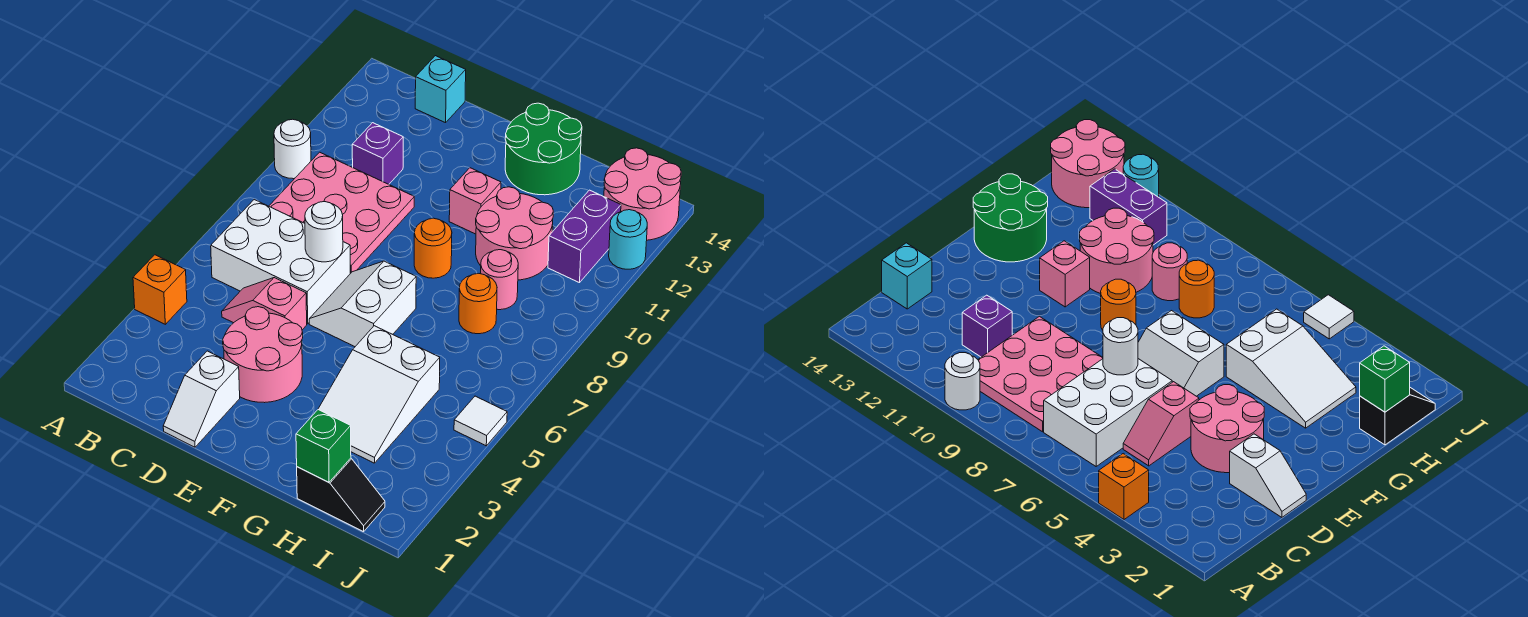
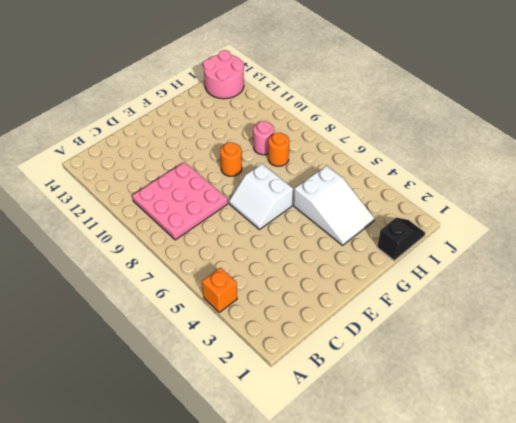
none -> white round brick A10 level 1
none -> white brick B6:D7 level 1
none -> pink slope C5:D5 level 1 top D

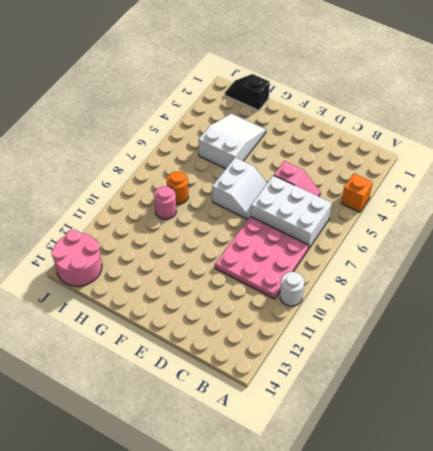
none -> purple brick C11 level 1
none -> cyan brick C14 level 1
none -> white slope D1:D2 level 1 top 2

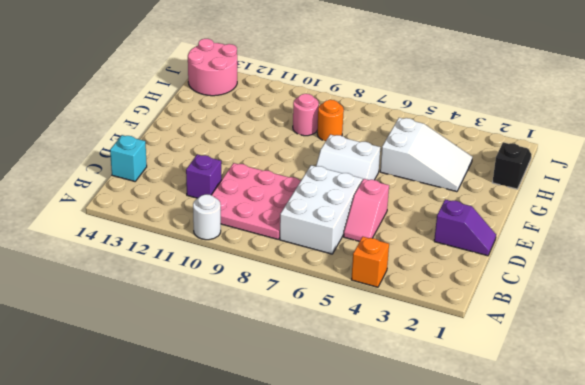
purple slope D1:D2 level 1 top 2 -> white slope D1:D2 level 1 top 2
none -> pink round brick D3:E4 level 1
none -> orange round brick F9 level 1
none -> pink brick F11 level 1

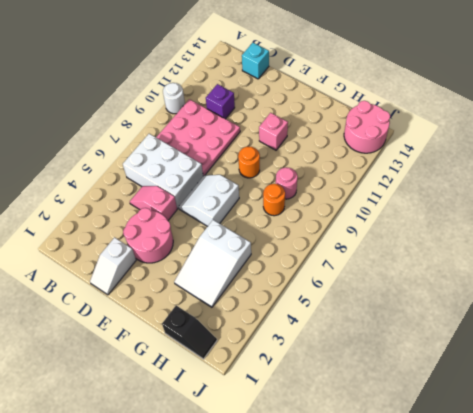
none -> orange brick A4 level 1
none -> green round brick F13:G14 level 1
none -> pink round brick G10:H11 level 1

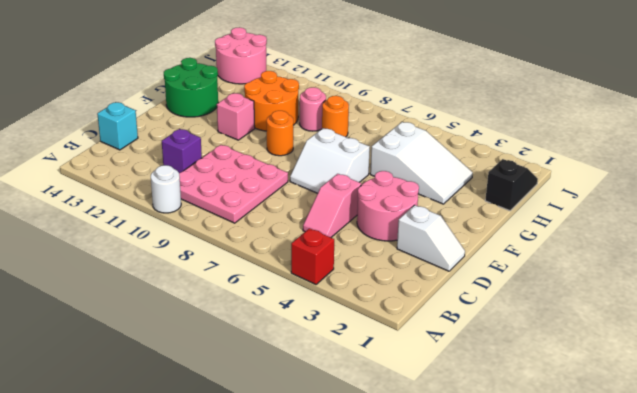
red brick A4 level 1 -> orange brick A4 level 1
orange round brick G10:H11 level 1 -> pink round brick G10:H11 level 1
none -> white brick B6:D7 level 1
none -> purple brick I11:I12 level 1
none -> white tile J5 level 1

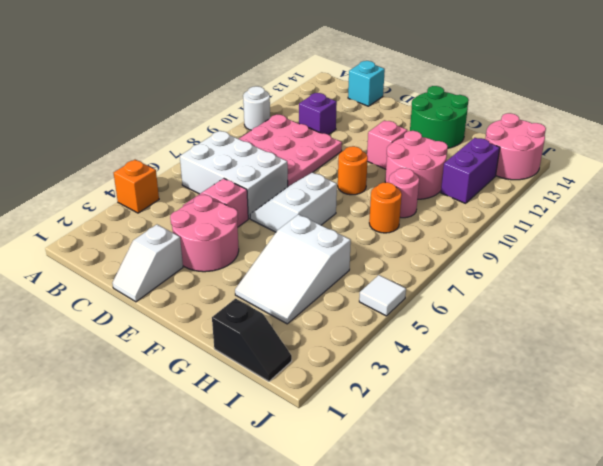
none -> cyan round brick J12 level 1
none -> white round brick D7 level 2
none -> green brick H1 level 2

